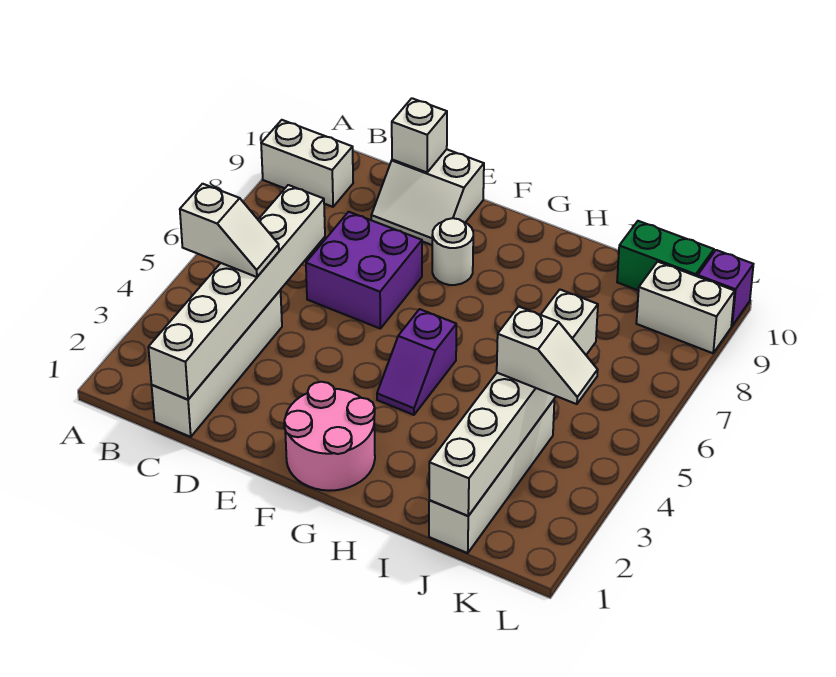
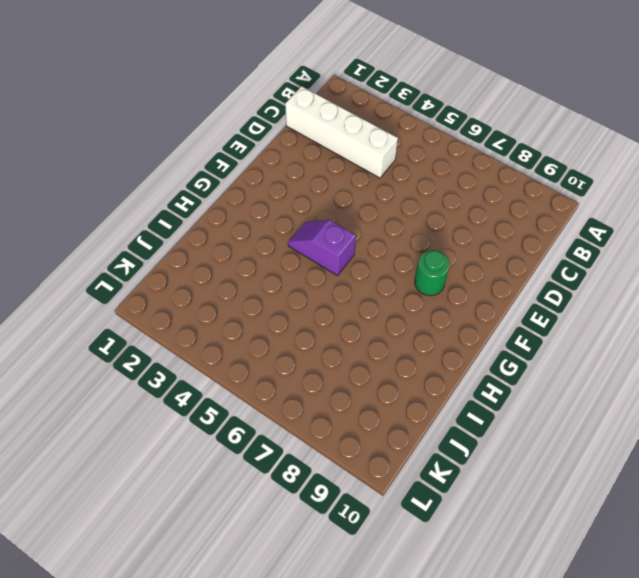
green round brick F8 level 1 -> white round brick F8 level 1
none -> white brick A9:B9 level 1
none -> purple brick D6:E7 level 1
none -> white slope D9:E10 level 1 top 10

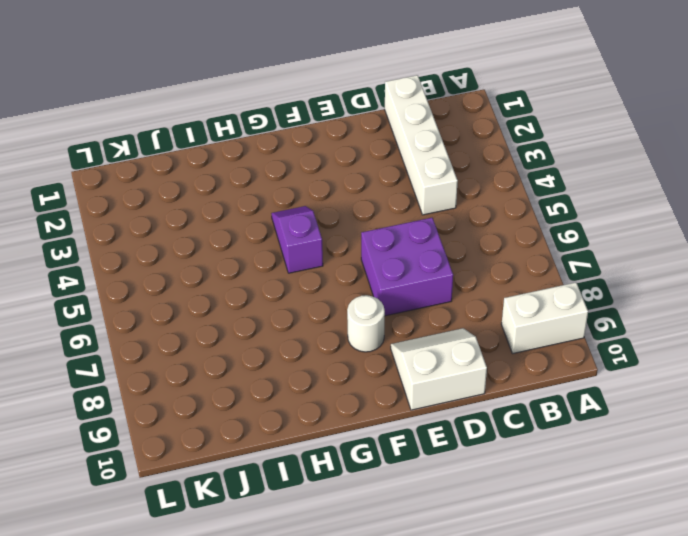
none -> pink round brick F1:G2 level 1
none -> white brick J1:J4 level 1
none -> green brick J10:K10 level 1

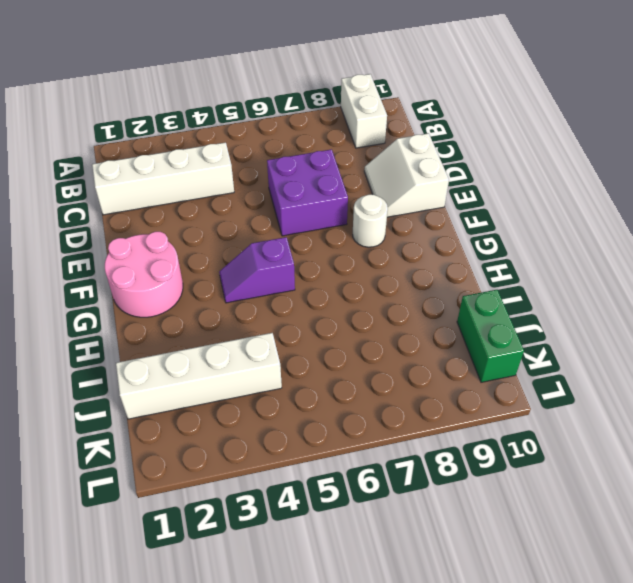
none -> white brick K9:L9 level 1
none -> purple brick L10 level 1
none -> white brick C1:C6 level 2

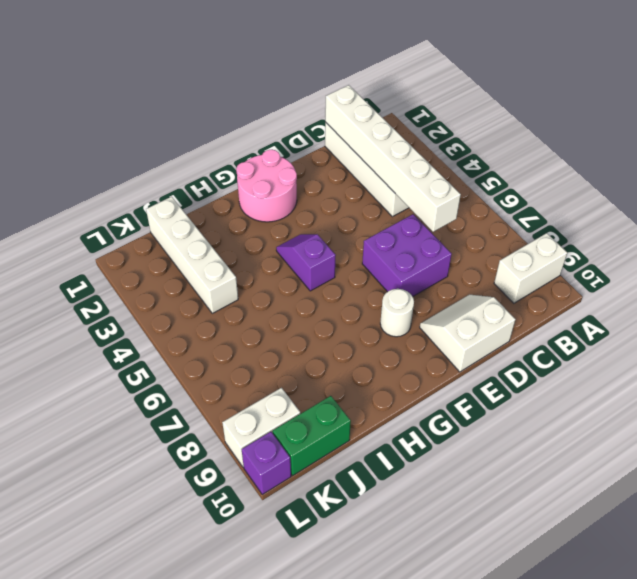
none -> white brick D10 level 2
none -> white brick J1:J6 level 2
none -> white slope B4:C4 level 3 top B

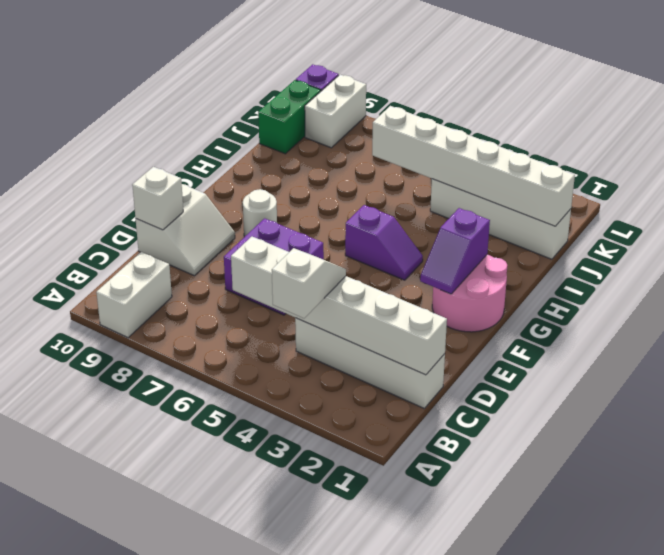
purple slope F2:G2 level 2 top G -> none
none -> white slope J4:K4 level 3 top J

